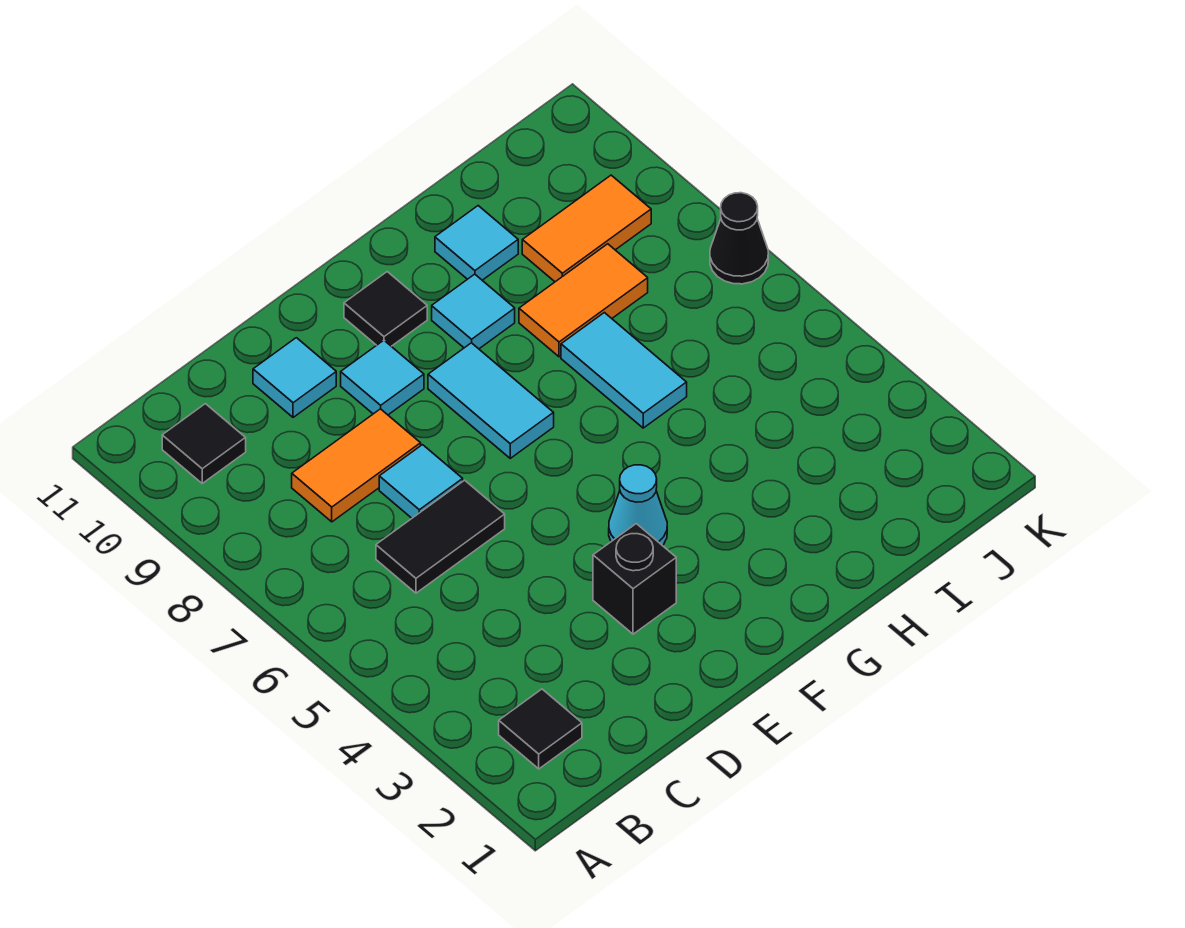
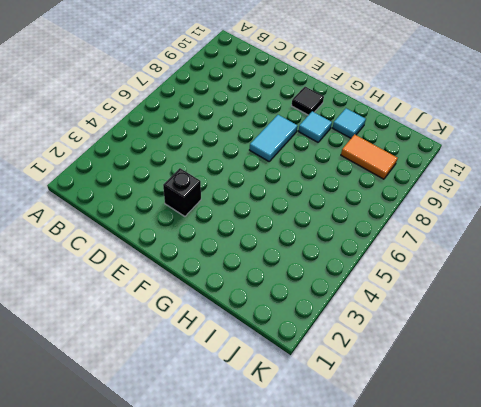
none -> black tile B2 level 1
none -> black tile B10 level 1
none -> black tile C6:D6 level 1

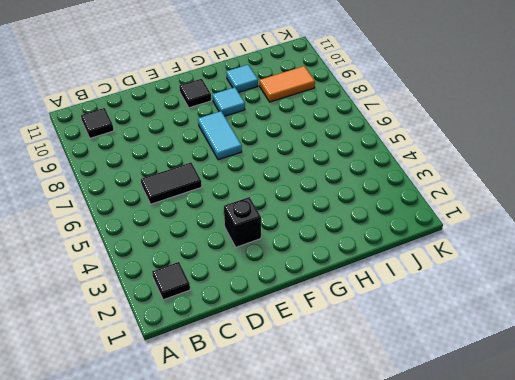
none -> orange tile C8:D8 level 1
none -> cyan tile D7 level 1
none -> cyan tile D10 level 1

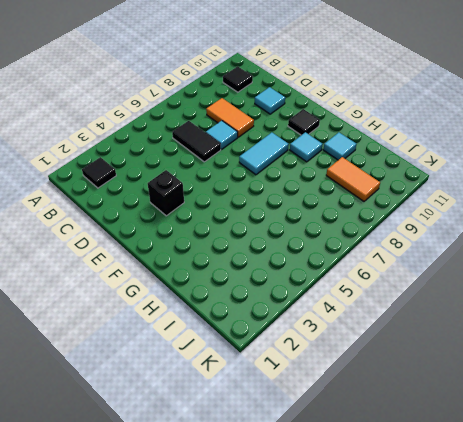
none -> cyan tile E9 level 1
none -> cyan cone F4 level 1
none -> cyan tile H6:H7 level 1

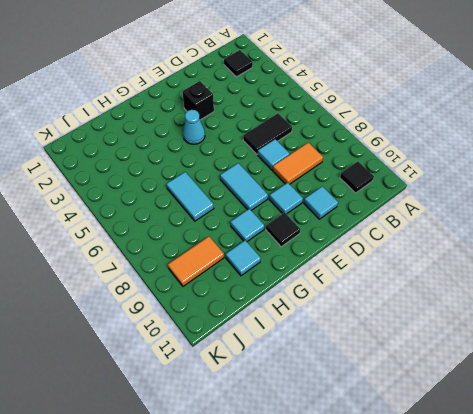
none -> orange tile H8:I8 level 1
none -> black cone K7 level 1

